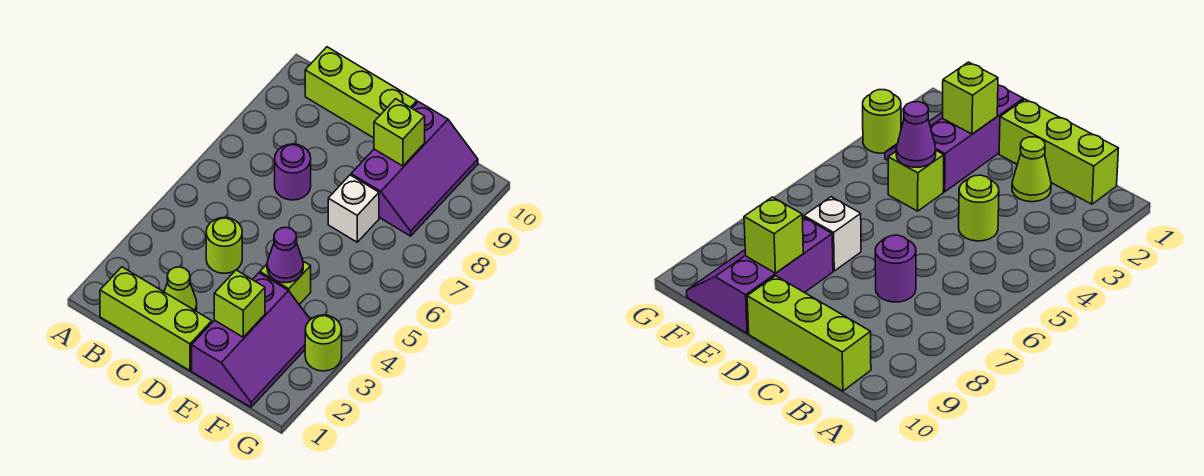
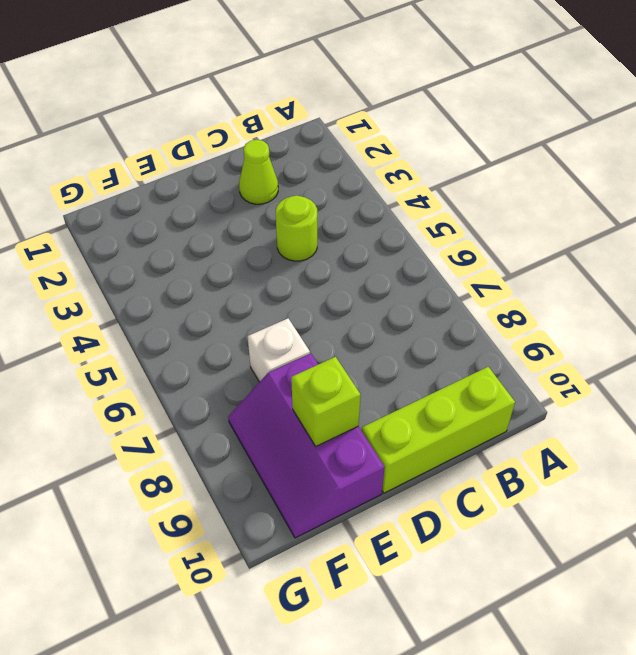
none -> lime brick B1:D1 level 1
none -> purple round brick C7 level 1
none -> purple slope E1:F3 level 1 top E

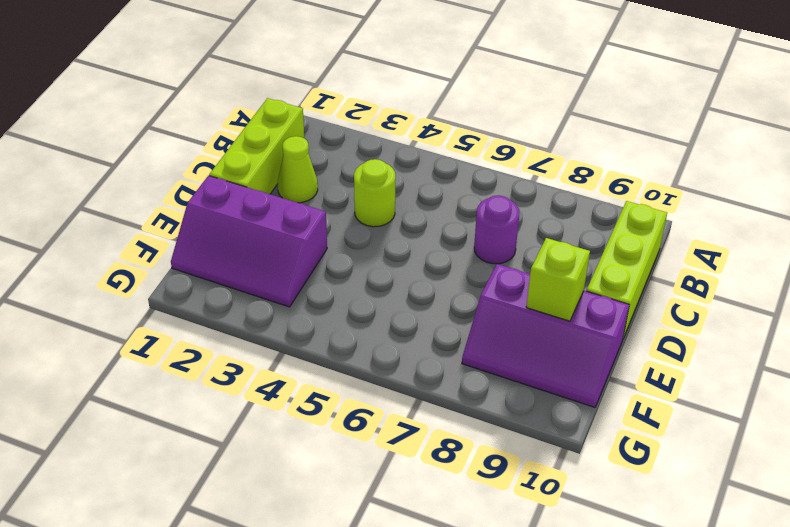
none -> lime brick E4 level 1
none -> white brick E7 level 1
none -> lime round brick G3 level 1

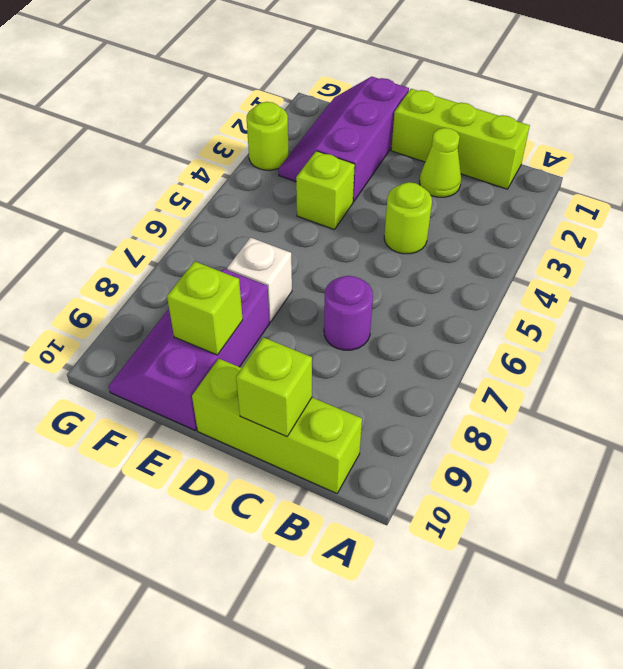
lime brick C10 level 2 -> lime brick E2 level 2
none -> purple cone E4 level 2

